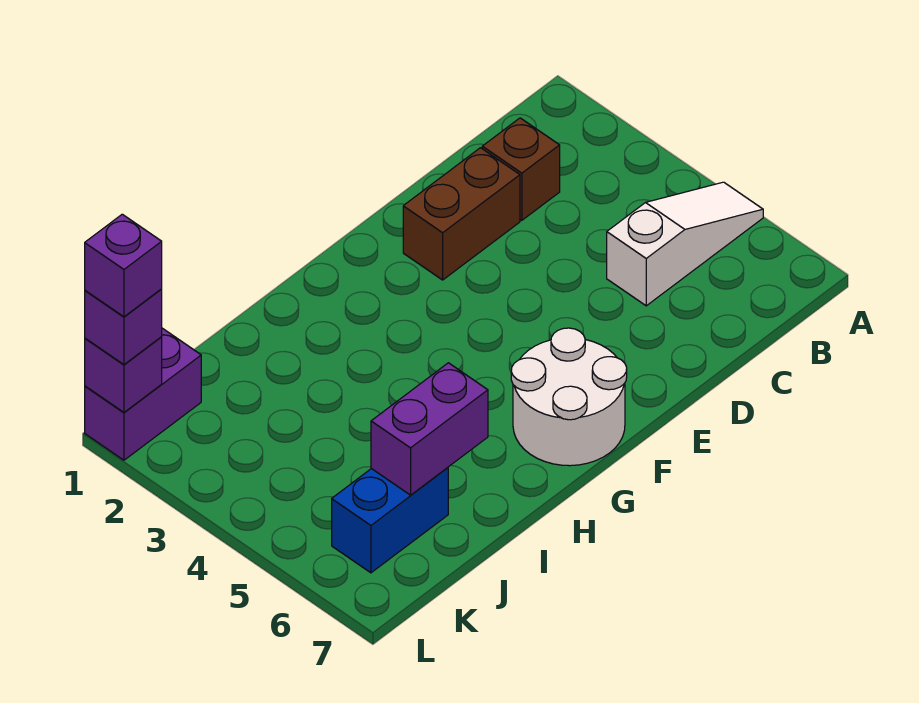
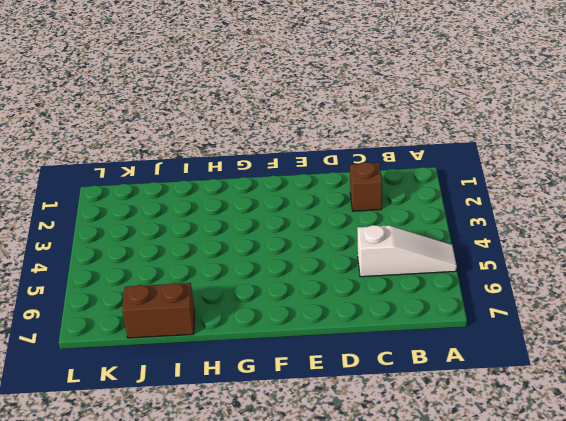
brown brick I7:J7 level 1 -> brown brick D2:E2 level 1
none -> white round brick F6:G7 level 1
none -> blue brick J6:K6 level 1

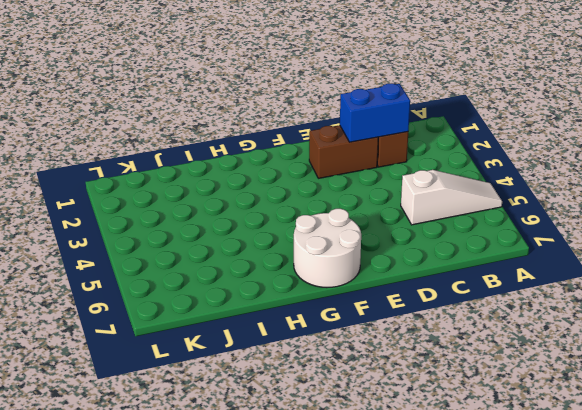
blue brick C2:D2 level 2 -> blue brick J6:K6 level 1
none -> purple brick K1:L1 level 1
none -> purple brick I6:J6 level 2

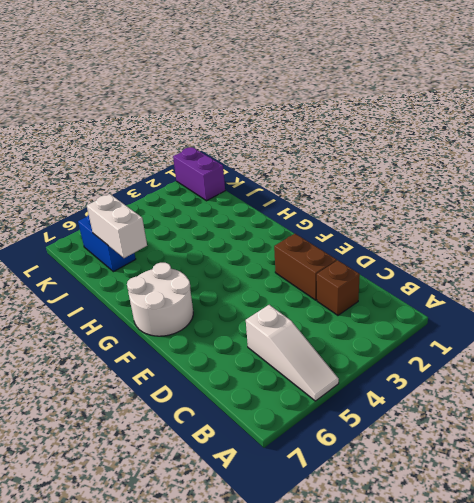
white brick I6:J6 level 2 -> purple brick I6:J6 level 2
none -> purple brick L1 level 2
none -> purple brick L1 level 3

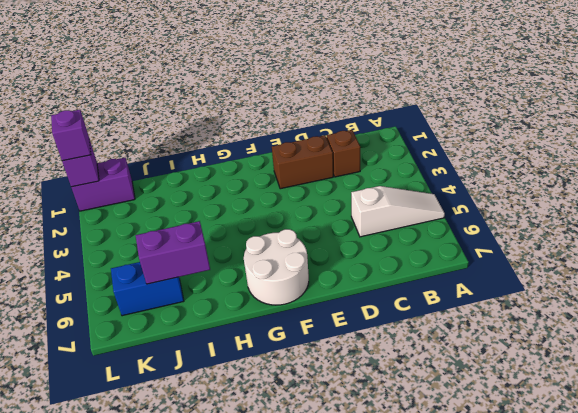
none -> purple brick L1 level 4

